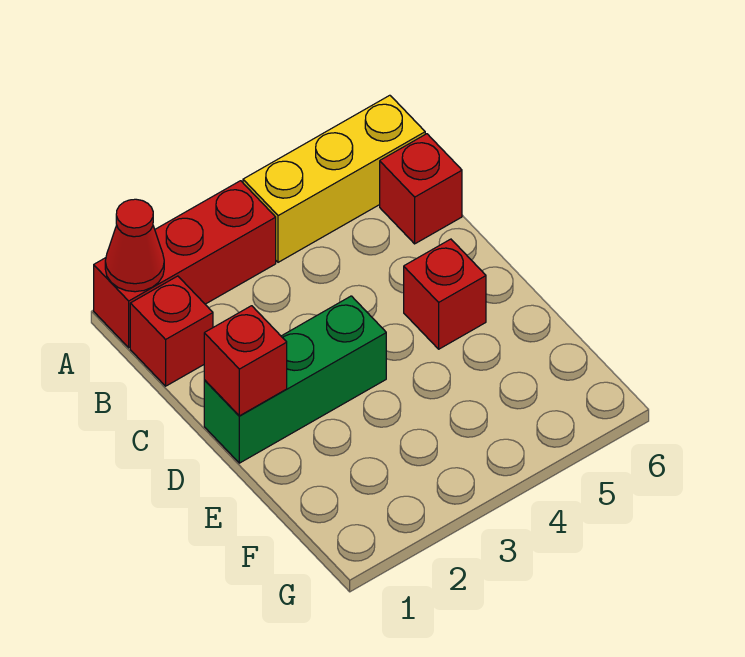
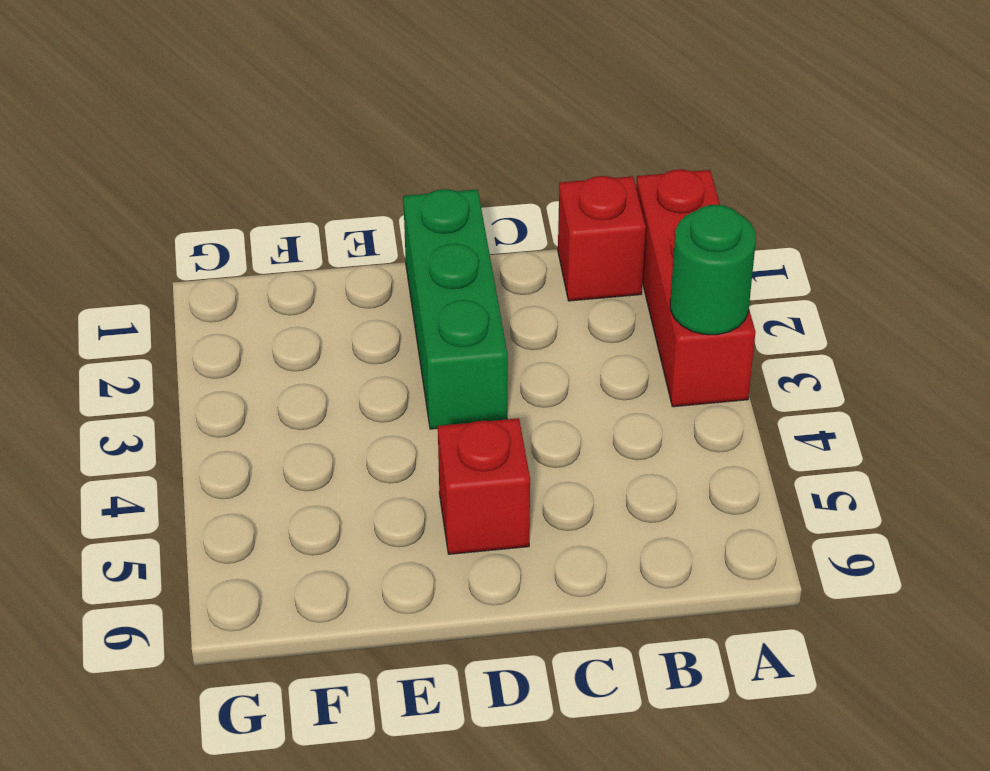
green round brick A3 level 2 -> none
none -> yellow brick A4:A6 level 1
none -> red brick B6 level 1

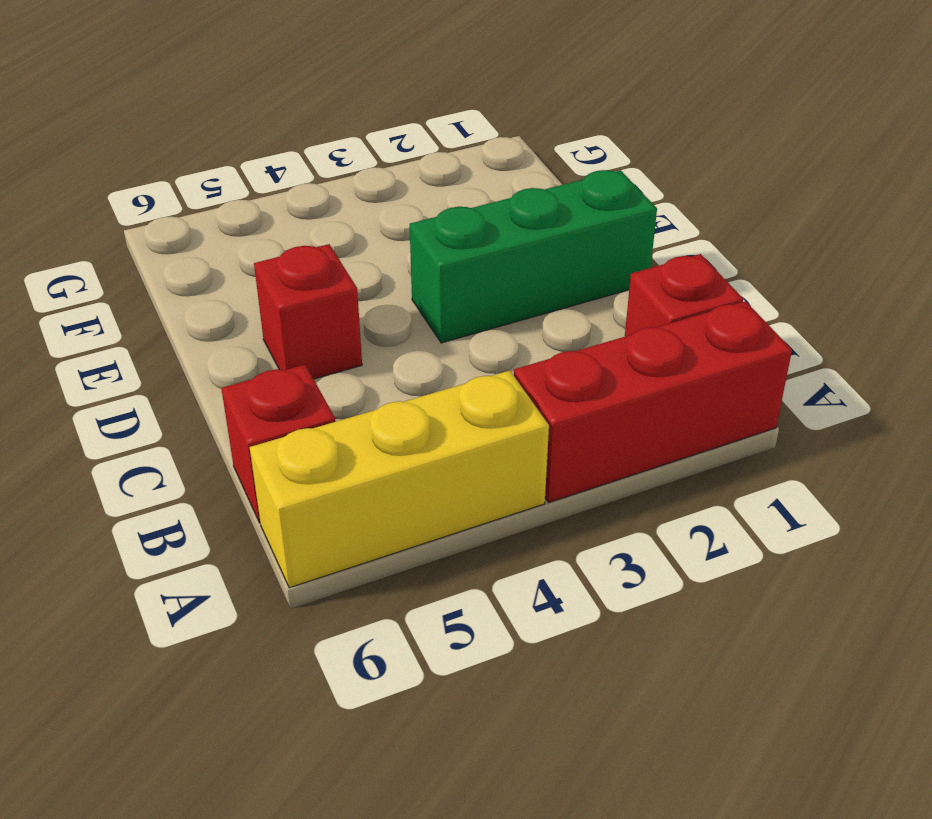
none -> red cone A1 level 2
none -> red brick D1 level 2

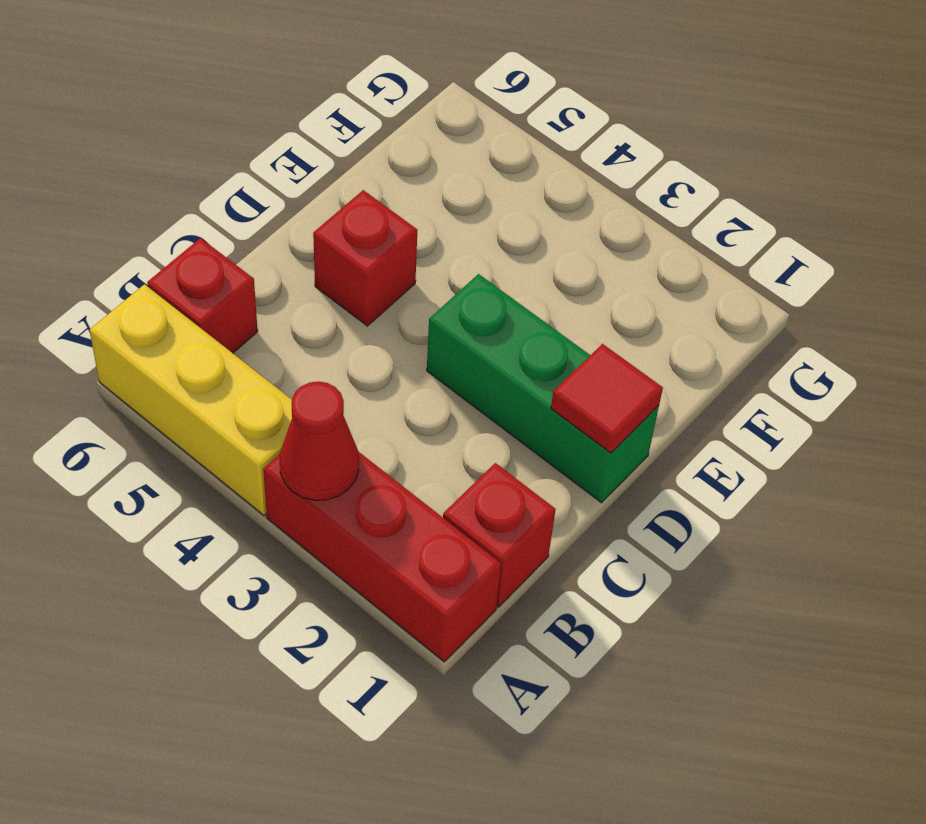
red cone A3 level 2 -> red cone A1 level 2
red tile D1 level 2 -> red brick D1 level 2

